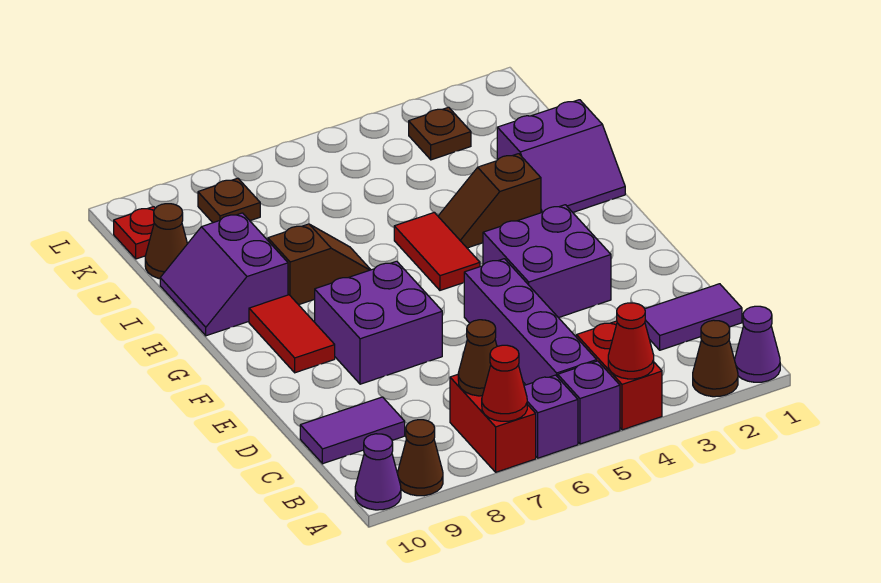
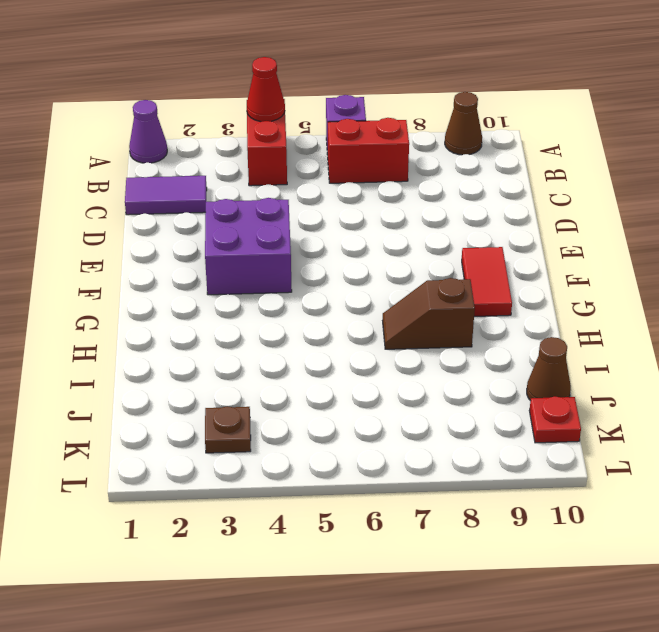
red brick B6:B7 level 1 -> red brick A7:B7 level 1
none -> brown cone A2 level 1
none -> purple brick A5 level 1
none -> purple cone A10 level 1

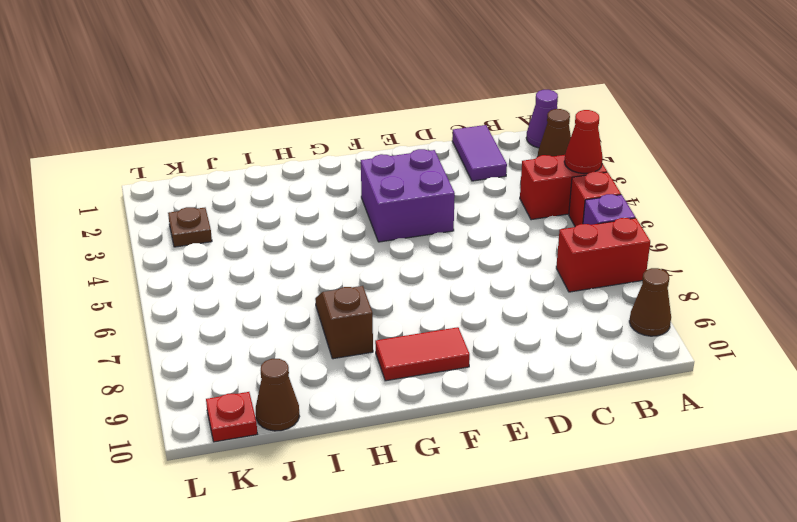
red brick A5 level 1 -> purple brick A5 level 1
none -> purple cone A10 level 1
none -> purple brick B5:E5 level 1
none -> purple tile C9:C10 level 1

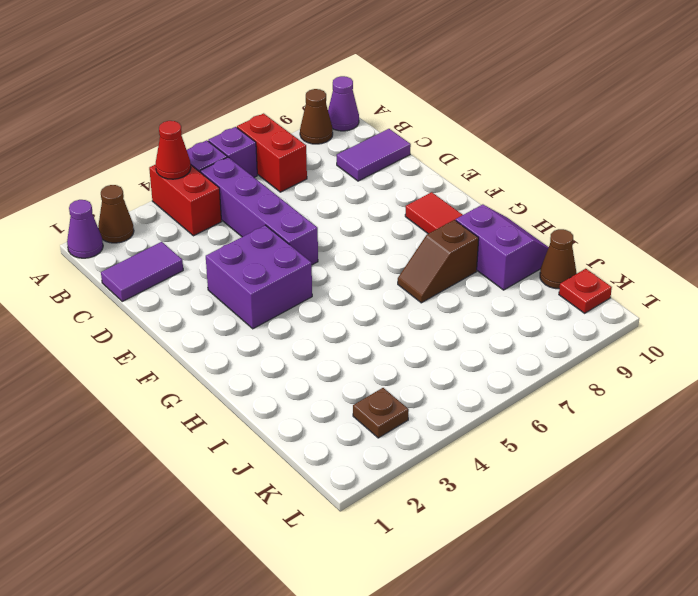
none -> purple brick E7:F8 level 1
none -> red tile G5:H5 level 1
none -> purple slope H1:I2 level 1 top I

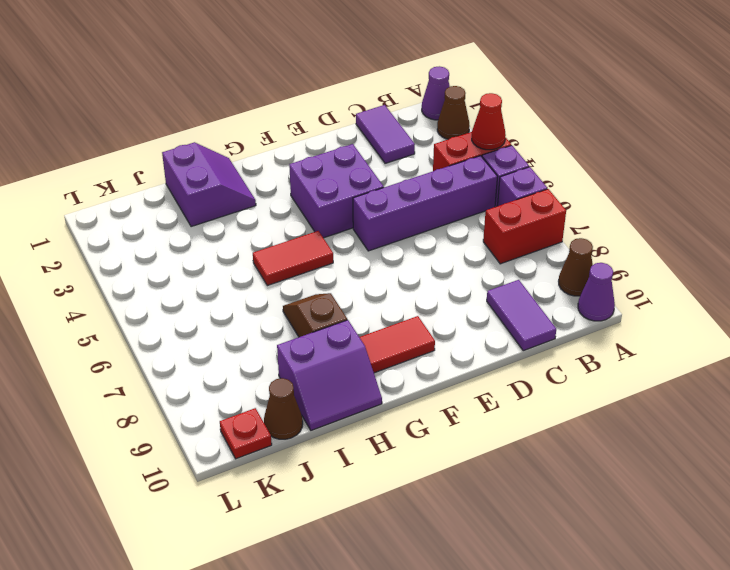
none -> purple brick E7:F8 level 1
none -> brown slope H3:H4 level 1 top 3
none -> brown plate K3 level 1

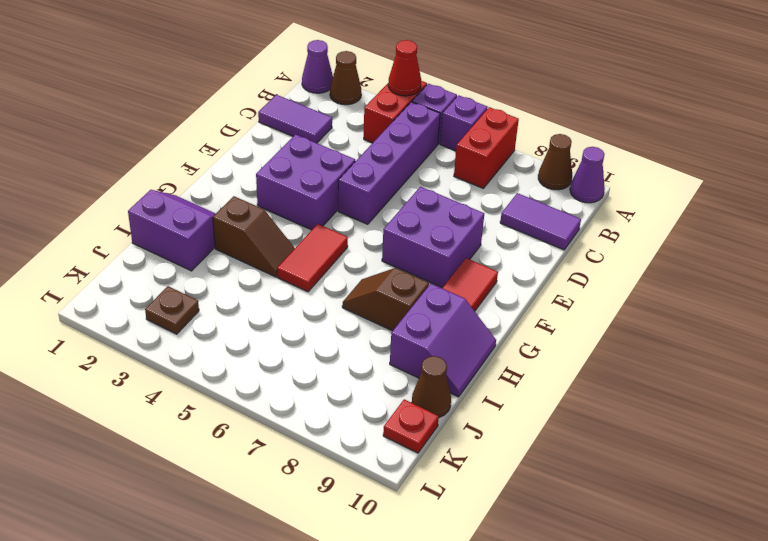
none -> brown plate K8 level 1
none -> red cone A7 level 2
none -> brown cone B7 level 2

